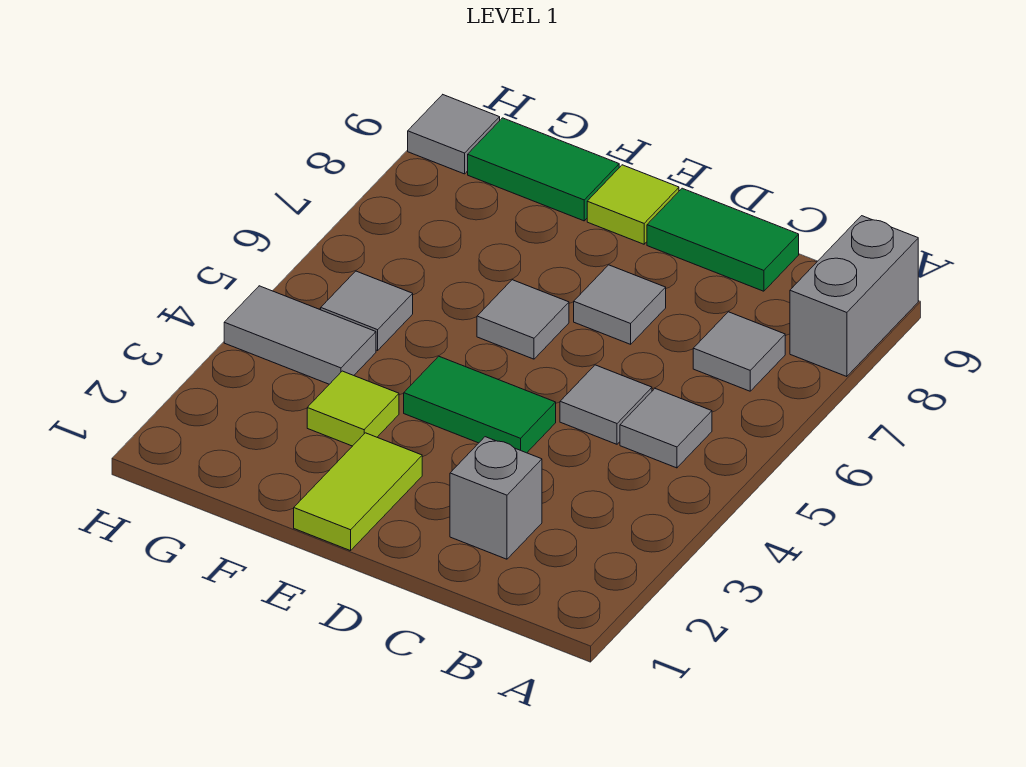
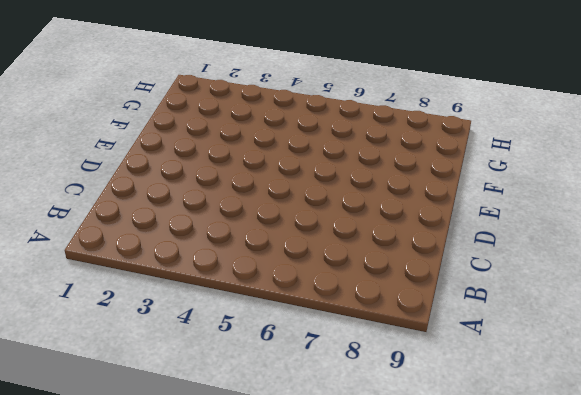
none -> grey brick A8:A9 level 1
none -> grey tile B5 level 1
none -> grey tile B7 level 1

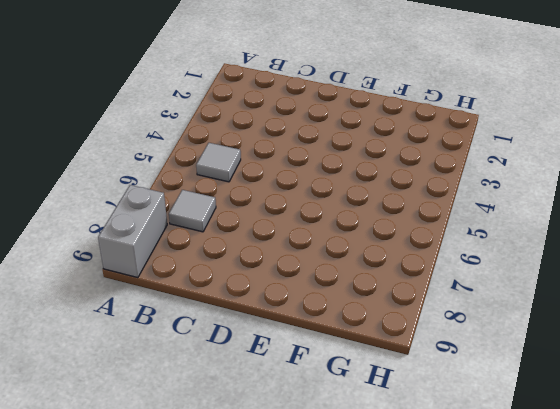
none -> grey brick C2 level 1
none -> grey tile C5 level 1
none -> green tile C9:D9 level 1

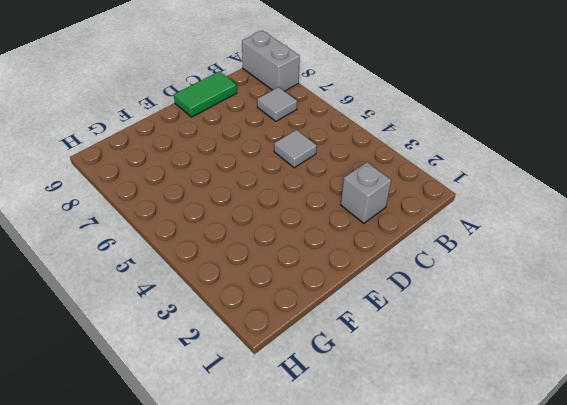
none -> grey tile B5 level 1
none -> green tile D4:E4 level 1
none -> grey tile D7 level 1

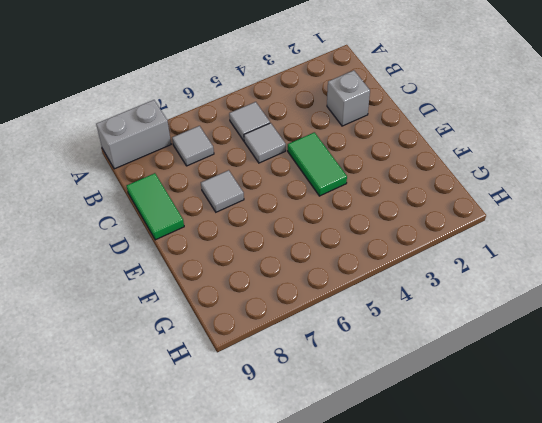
none -> lime tile E1:E2 level 1
none -> grey tile E6 level 1
none -> lime tile E9 level 1

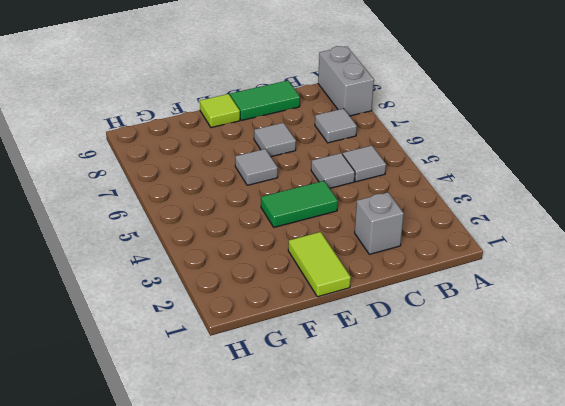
none -> lime tile F3 level 1
none -> green tile F9:G9 level 1
none -> grey tile G4:H4 level 1

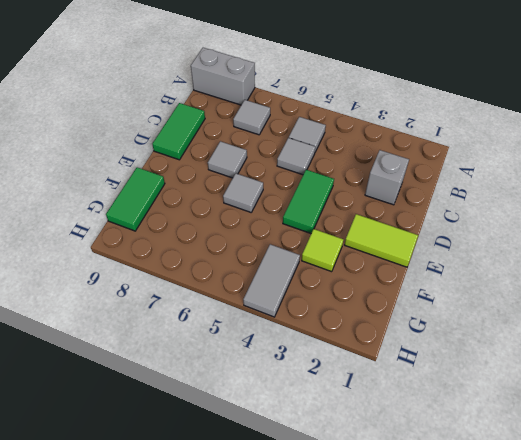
none -> lime tile E9 level 1
none -> grey tile G5 level 1
none -> grey tile H9 level 1

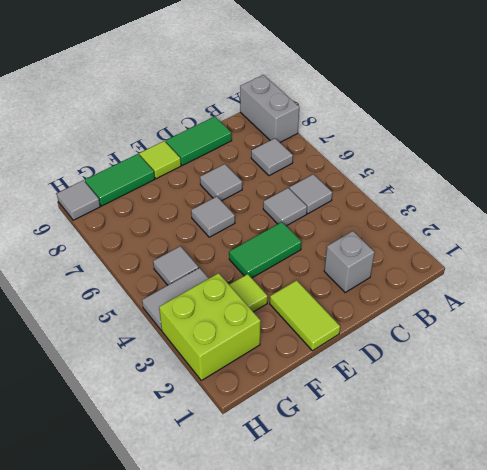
lime brick G2:H3 level 1 -> none

